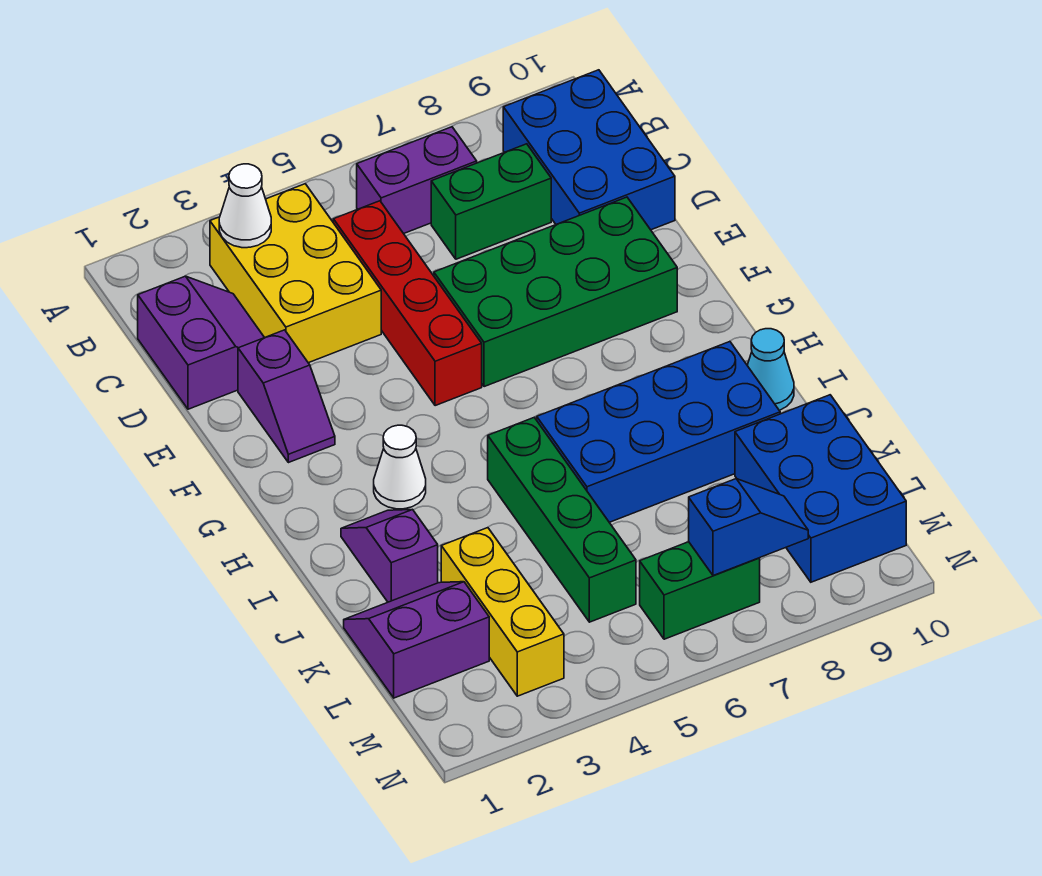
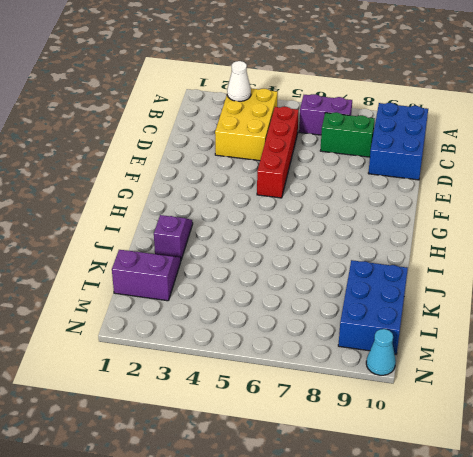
cyan cone N10 level 1 -> cyan cone I10 level 1
none -> purple slope C1:D2 level 1 top 1
none -> purple slope E2:F2 level 1 top E
none -> green brick E6:F9 level 1

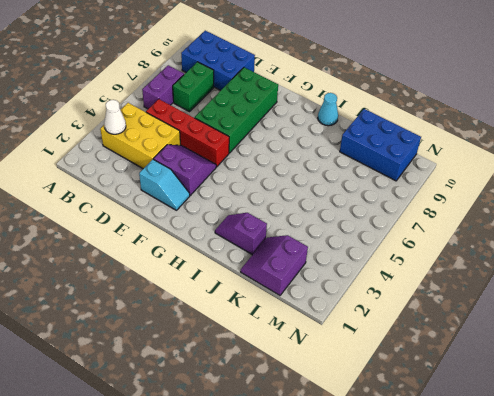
cyan slope E2:F2 level 1 top E -> purple slope E2:F2 level 1 top E
purple slope E3:F4 level 1 top 3 -> purple slope C1:D2 level 1 top 1
none -> white cone H3 level 1
none -> green brick I5:L5 level 1
none -> blue brick I6:J9 level 1

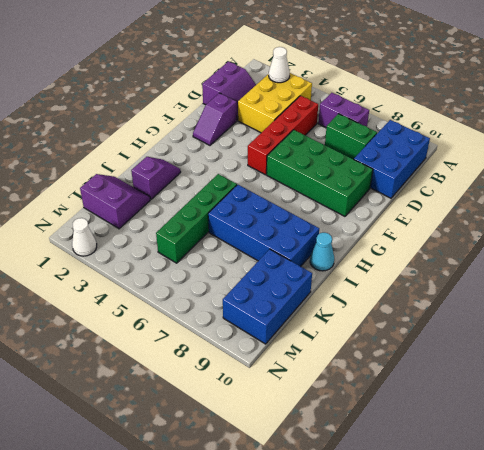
white cone N2 level 1 -> white cone H3 level 1
none -> yellow brick K3:M3 level 1
none -> green brick M6:M7 level 1
none -> blue slope M7:M8 level 2 top 7

